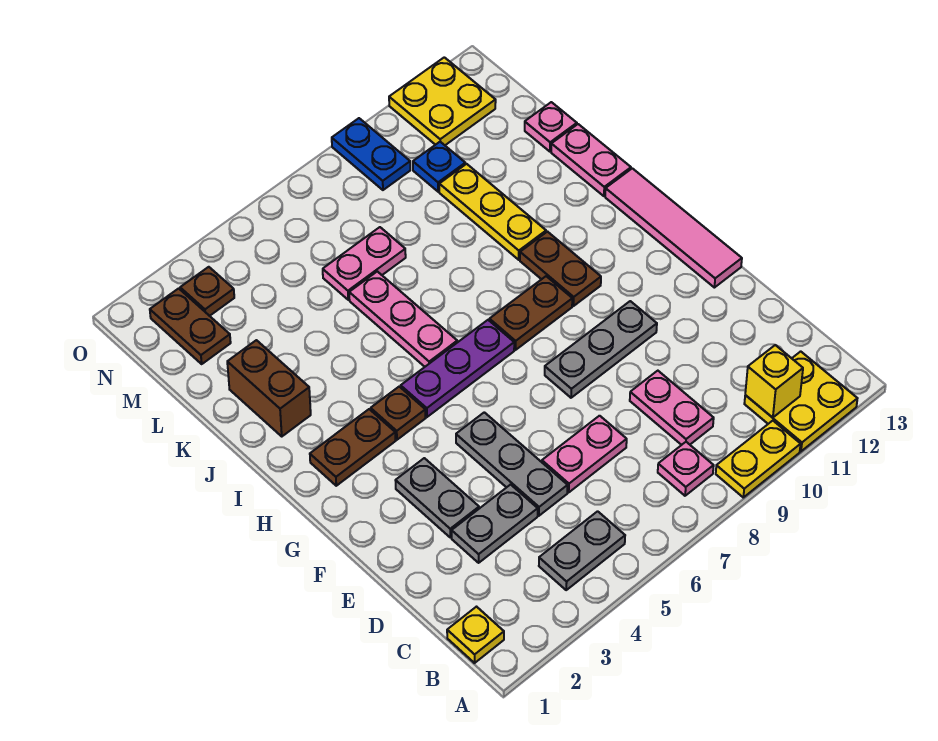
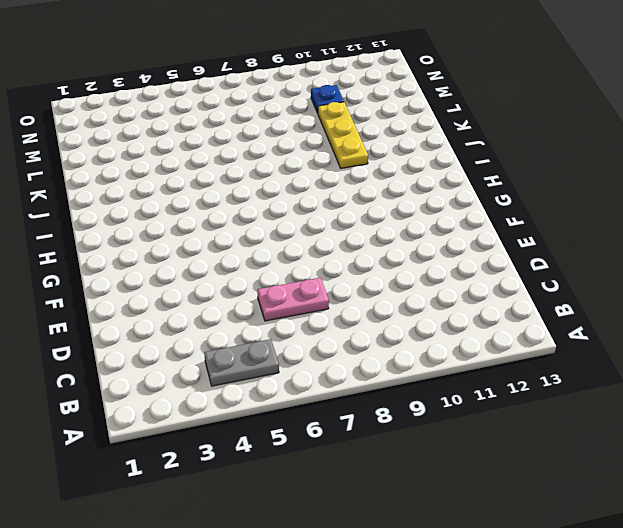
none -> yellow plate A9:A10 level 1
none -> yellow plate A11:B12 level 1
none -> yellow plate B1 level 1

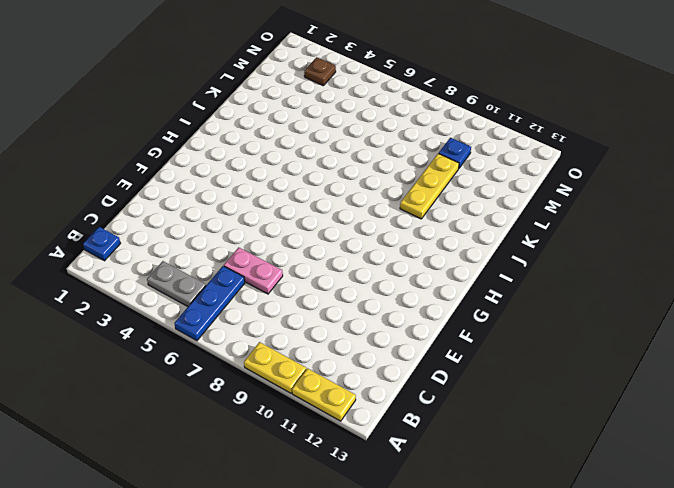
blue plate A6:C6 level 1 -> none
yellow plate A11:A12 level 1 -> yellow plate A11:B12 level 1
blue plate B1 level 1 -> yellow plate B1 level 1
none -> pink plate B8 level 1
none -> pink plate C9:D9 level 1
none -> grey plate D3:D4 level 1

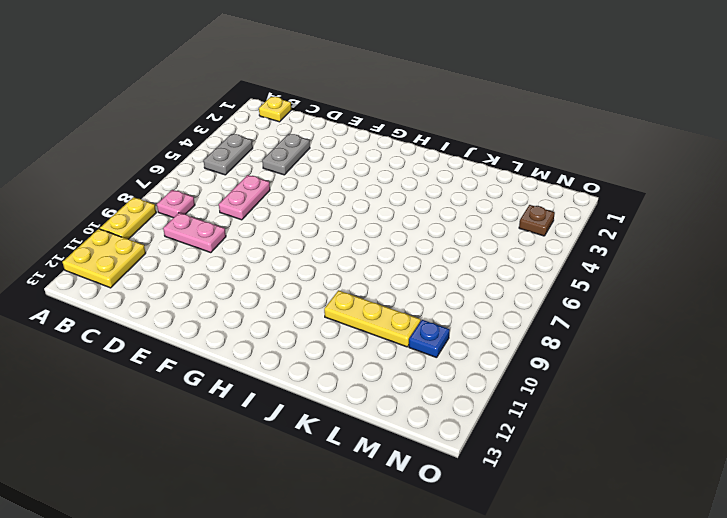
none -> grey plate D5:F5 level 1
none -> grey plate E3:F3 level 1
none -> grey plate F8:F10 level 1

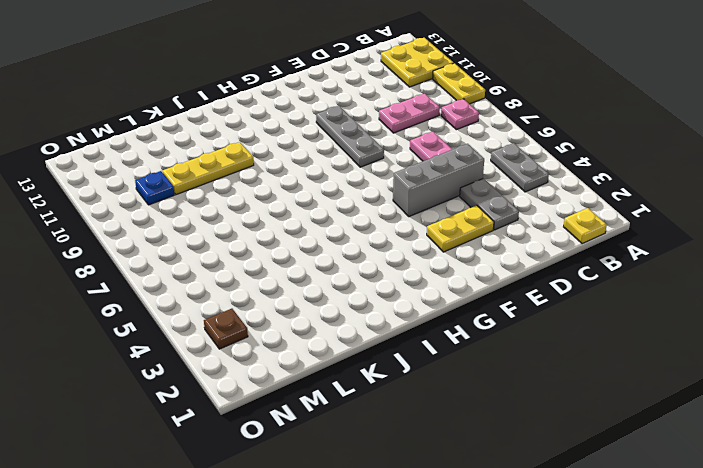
grey brick D5:F5 level 1 -> grey plate D5:F5 level 1
yellow plate E3:F3 level 1 -> grey plate E3:F3 level 1
none -> pink tile F13:I13 level 1
none -> brown plate H2:H3 level 1
none -> brown plate H4 level 1

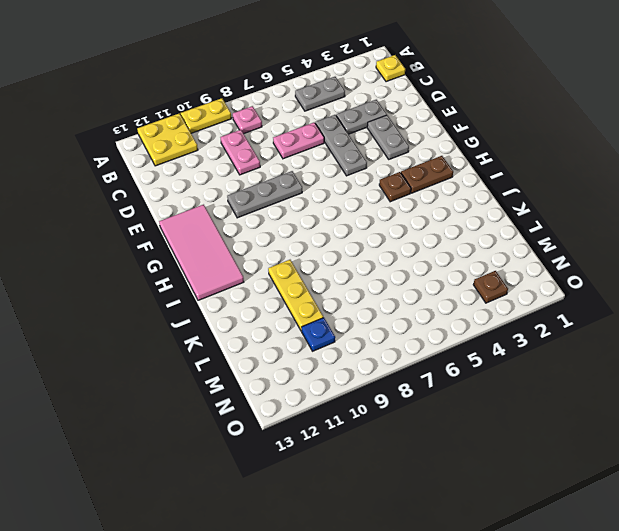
pink tile F12:I13 level 1 -> pink tile F13:I13 level 1
none -> purple plate H5:H7 level 1
none -> brown plate H8:H9 level 1
none -> brown plate H10:I10 level 1

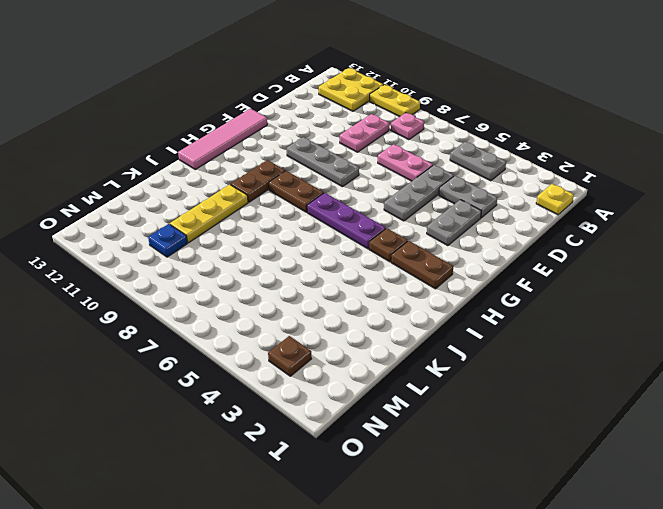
none -> pink plate I6:K6 level 1
none -> brown brick J2:K2 level 1
none -> pink plate J13:K13 level 1

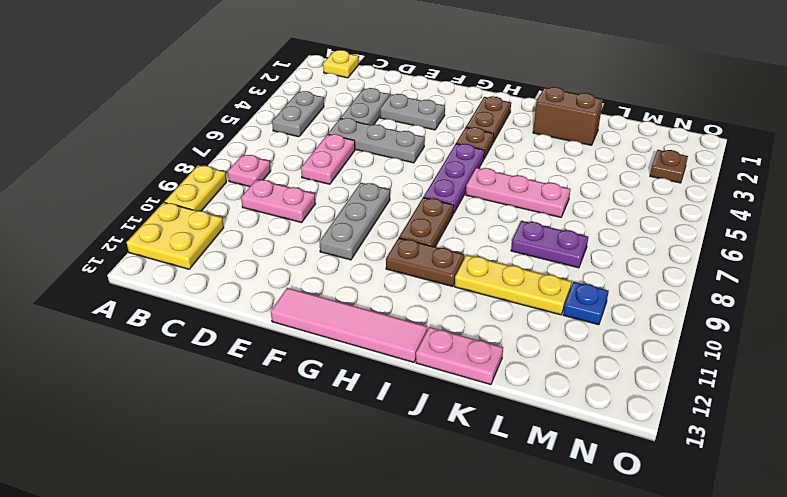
purple plate K8:L8 level 1 -> none
none -> pink plate L6:L7 level 1
none -> pink plate L13 level 1
none -> brown plate M2:N2 level 1

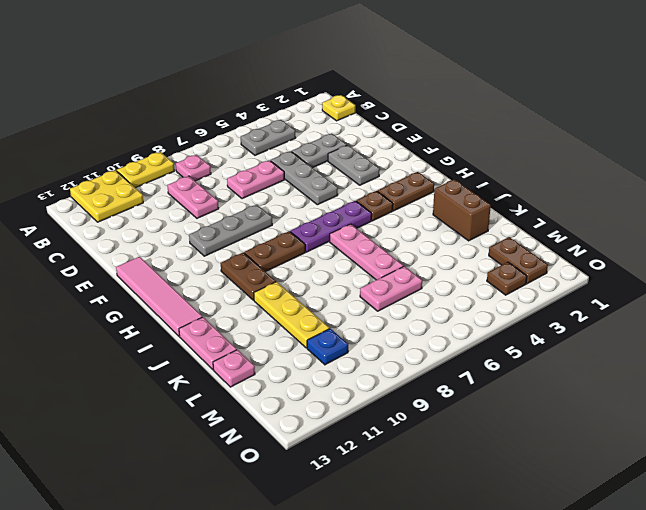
none -> blue plate N9:O9 level 1
none -> yellow plate N11:O12 level 1
none -> yellow brick B11 level 2

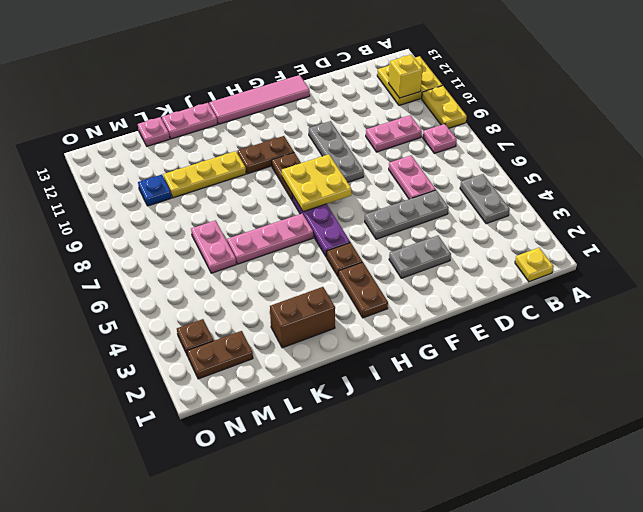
yellow plate G7:H8 level 2 -> yellow plate N11:O12 level 1
none -> grey plate D3:D4 level 1
none -> blue plate N9:O9 level 1

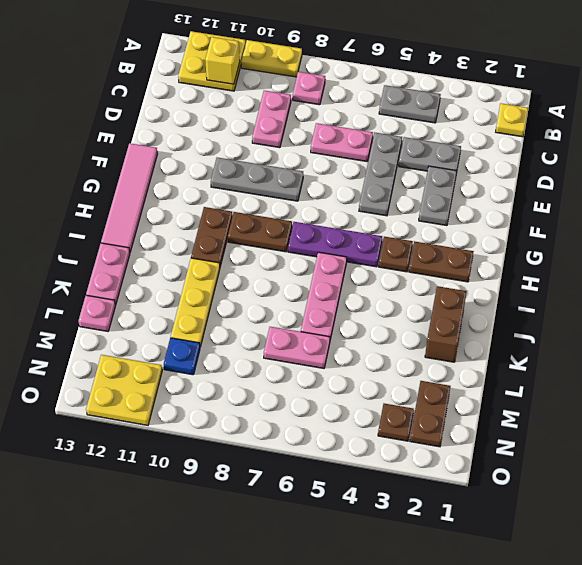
none -> blue plate N9:O9 level 1

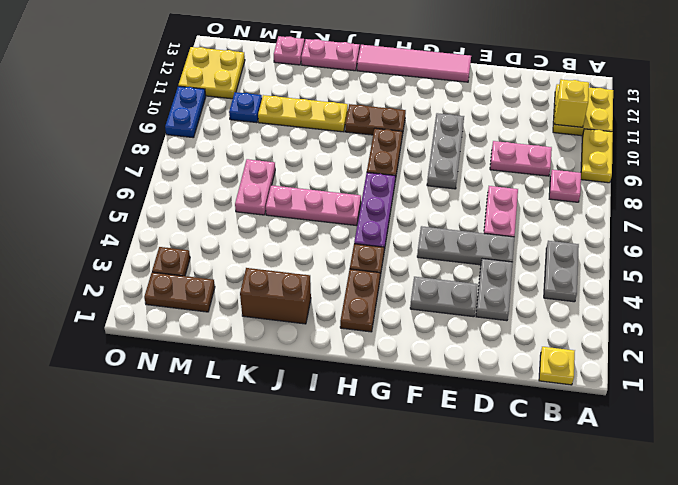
blue plate O9:O10 level 1 -> blue plate N9:O9 level 1

